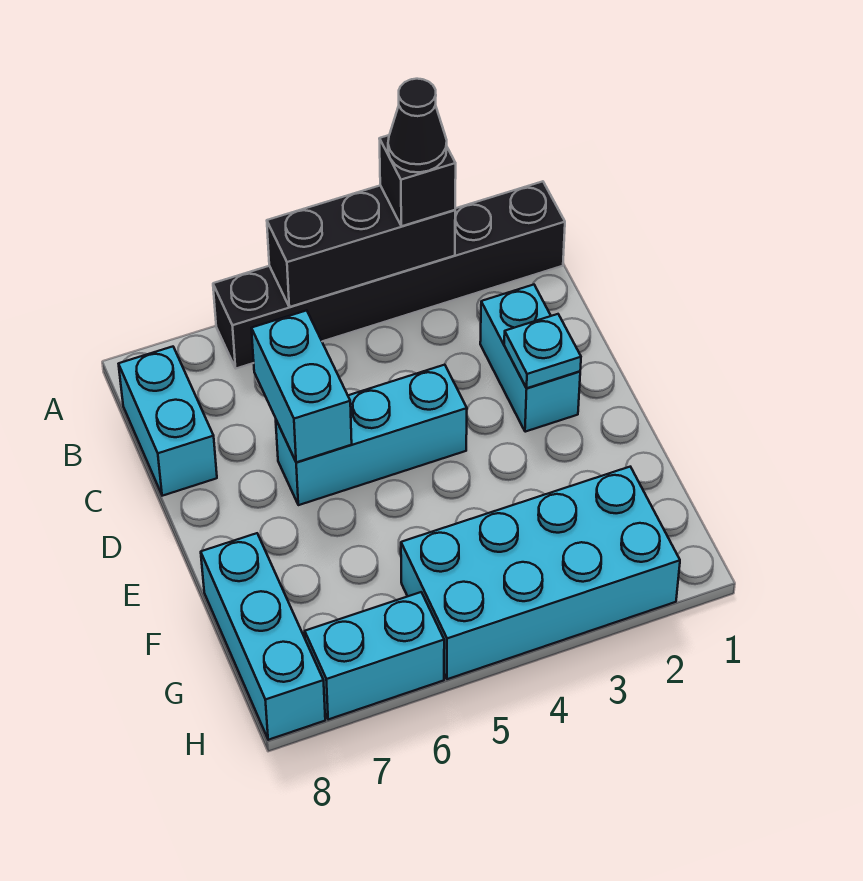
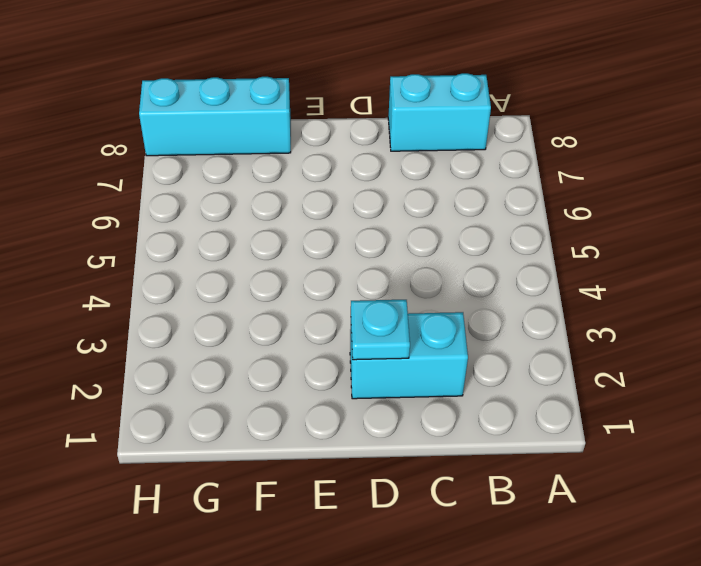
none -> black brick A1:A6 level 1
none -> cyan brick D4:D6 level 1
none -> cyan brick G2:H5 level 1

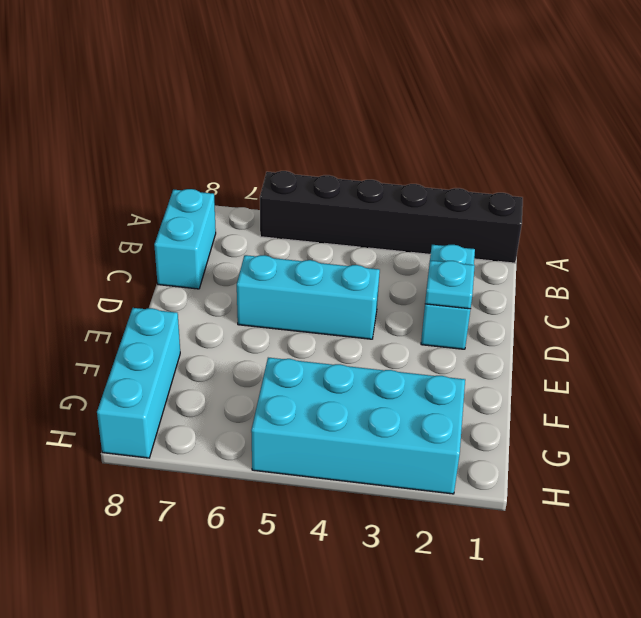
none -> cyan brick H6:H7 level 1
none -> black brick A3:A5 level 2
none -> cyan brick C6:D6 level 2

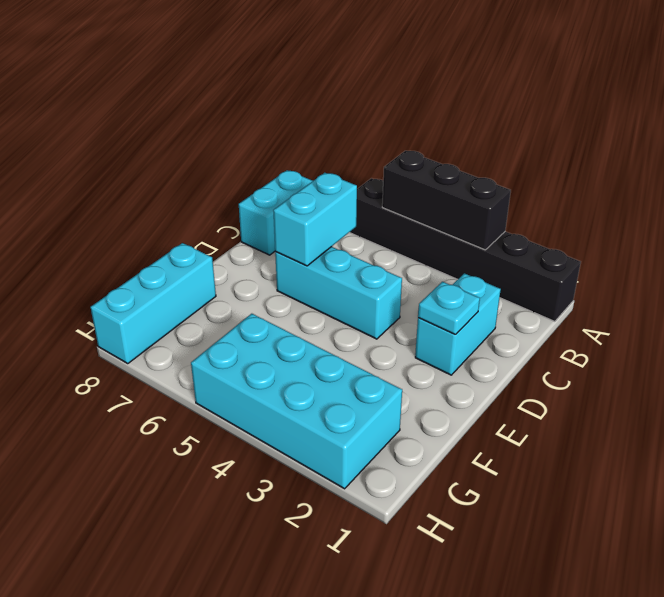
none -> cyan brick H6:H7 level 1
none -> black brick A3 level 3
none -> black cone A3 level 4

